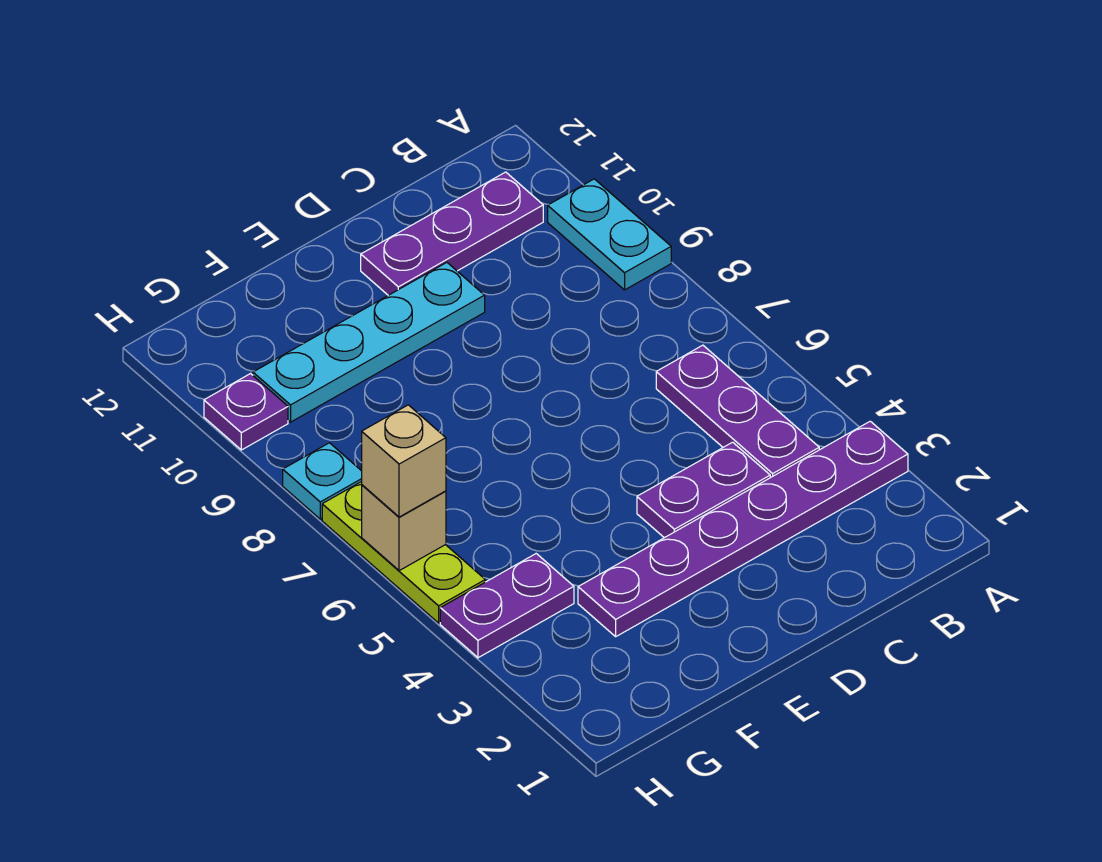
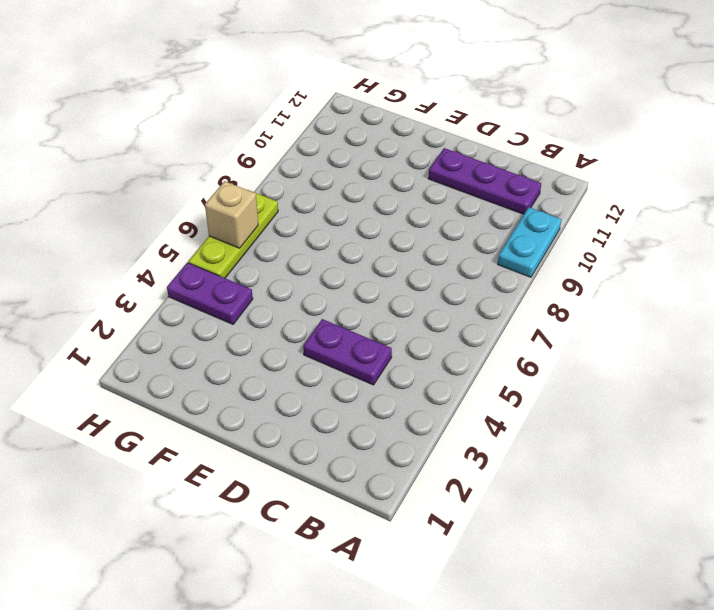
none -> purple plate A3:F3 level 1
none -> purple plate B4:B6 level 1
none -> cyan plate D10:G10 level 1

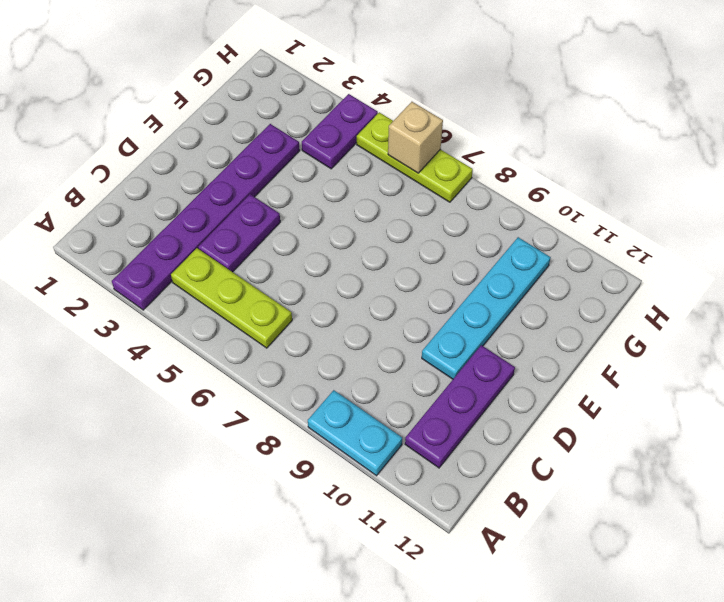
lime plate B4:B6 level 1 -> purple plate B4:B6 level 1
none -> cyan plate H8 level 1
none -> purple plate H10 level 1
none -> tan brick H6 level 3

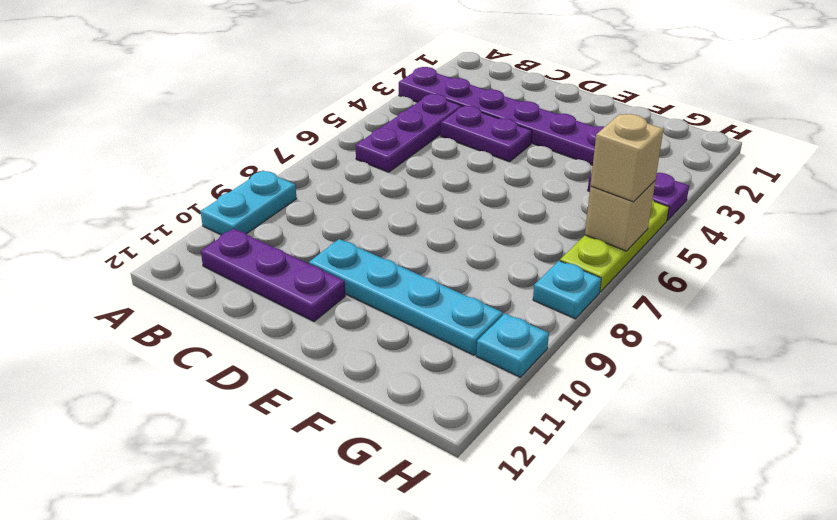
cyan plate H10 level 1 -> purple plate H10 level 1

